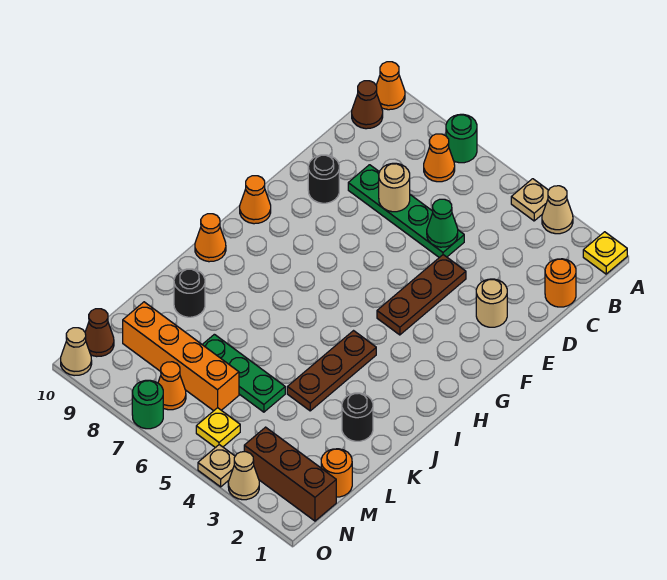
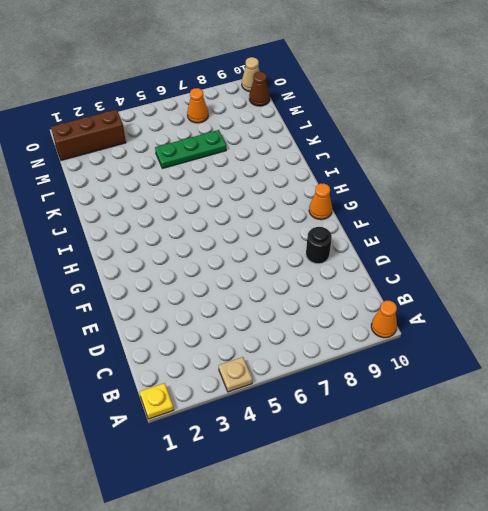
none -> tan cone A3 level 1
none -> green round brick A7 level 1
none -> orange cone B7 level 1
none -> brown cone B10 level 1

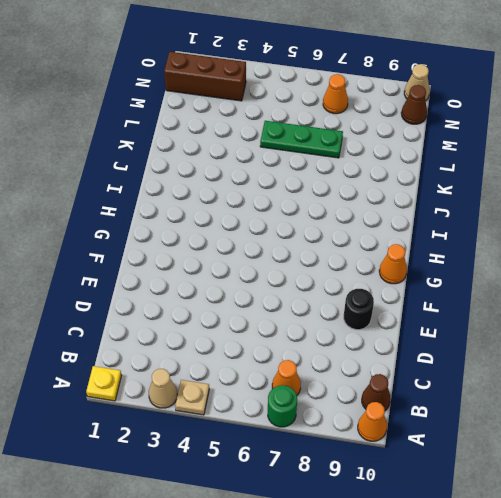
none -> orange round brick C1 level 1
none -> green plate D5:D8 level 1
none -> tan round brick E2 level 1
none -> brown plate E4:G4 level 1

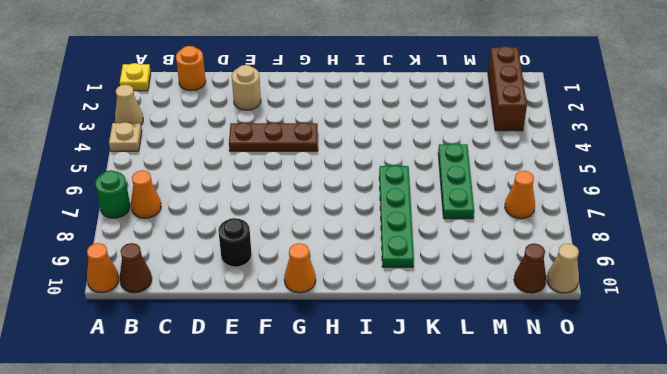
green plate J6:J9 level 1 -> green plate D5:D8 level 1
none -> brown plate I4:K4 level 1
none -> orange cone I10 level 1
none -> black round brick K2 level 1
none -> black round brick K9 level 1

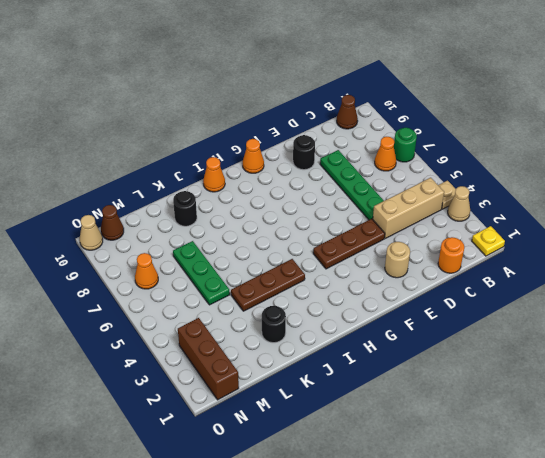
tan brick B4:D4 level 1 -> none
none -> orange cone A10 level 1
none -> orange round brick M1 level 1
none -> orange brick M6:M9 level 1
none -> yellow plate N5 level 1

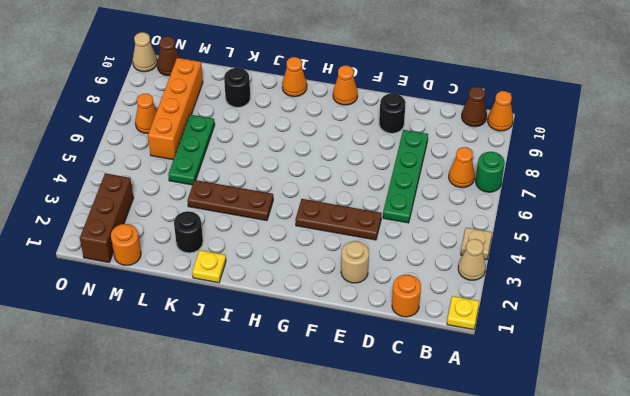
yellow plate J1 level 1 -> yellow plate N5 level 1
none -> tan cone O3 level 1
none -> tan plate O4 level 1
none -> green round brick O7 level 1
none -> green cone D5 level 2

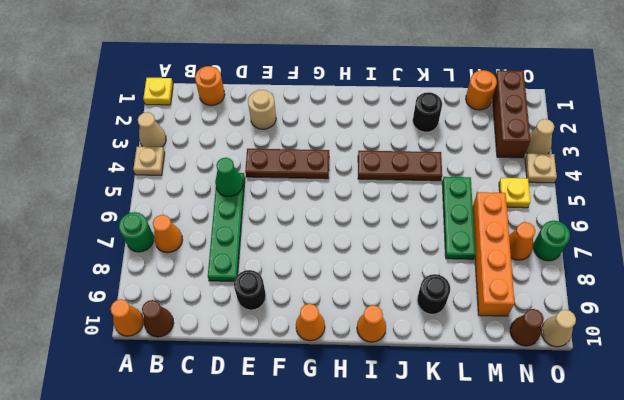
none -> tan round brick D7 level 2

